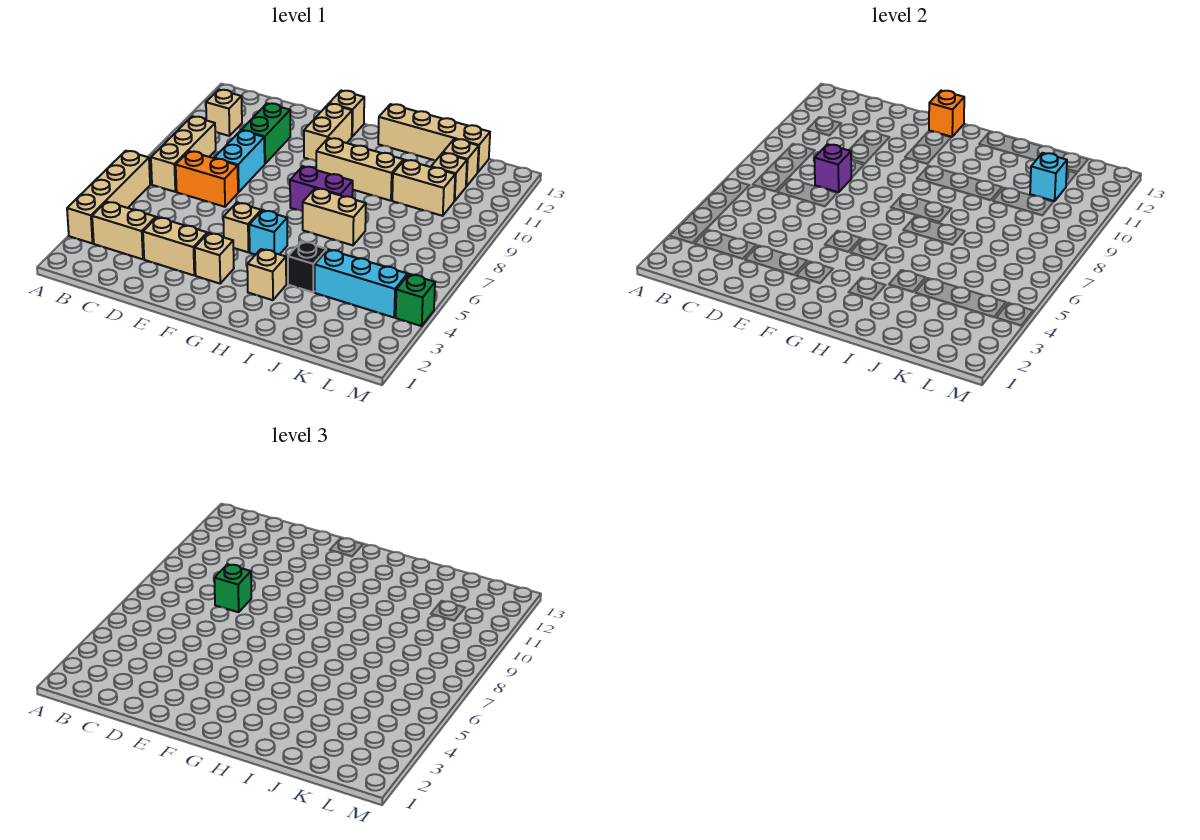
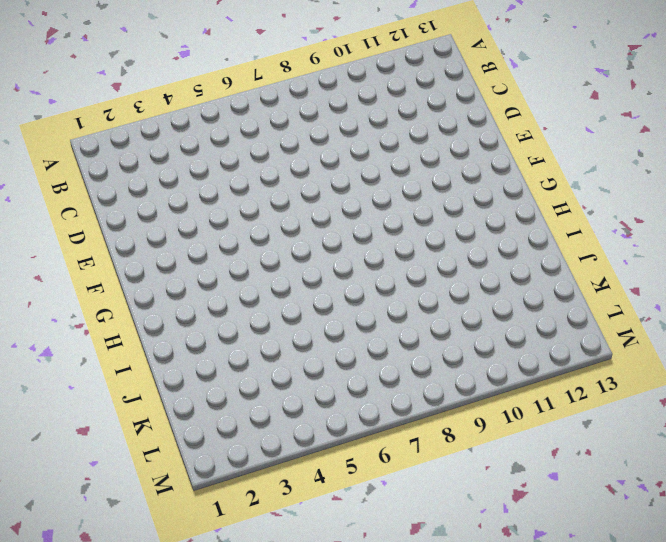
none -> tan brick A3:A6 level 1
none -> tan brick B3:C3 level 1
none -> tan brick B7:B9 level 1

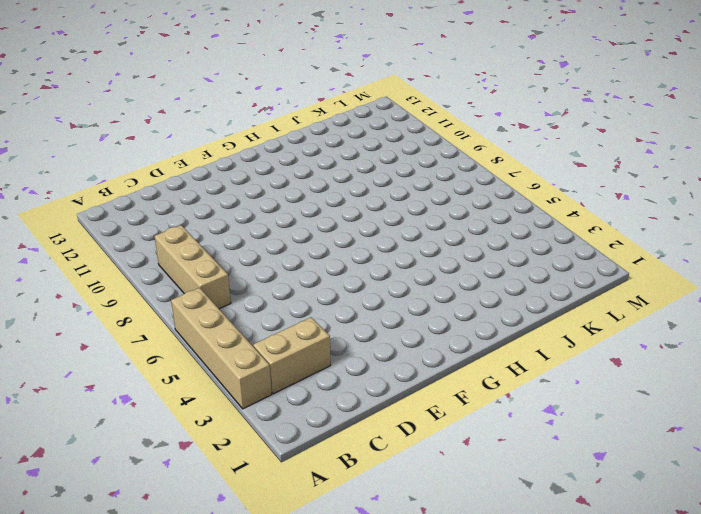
none -> tan brick B11 level 1
none -> orange brick C7:D7 level 1
none -> tan brick D3:E3 level 1

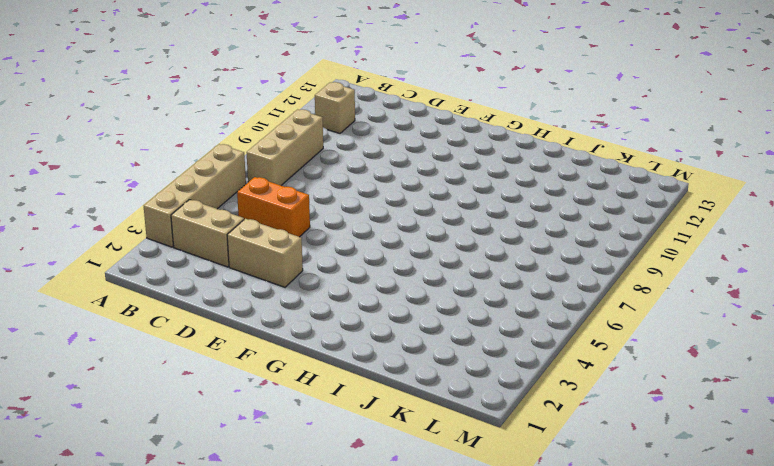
orange brick C5:D5 level 1 -> orange brick C7:D7 level 1
none -> cyan brick D8:D9 level 1
none -> green brick D10:D11 level 1
none -> tan brick F3 level 1

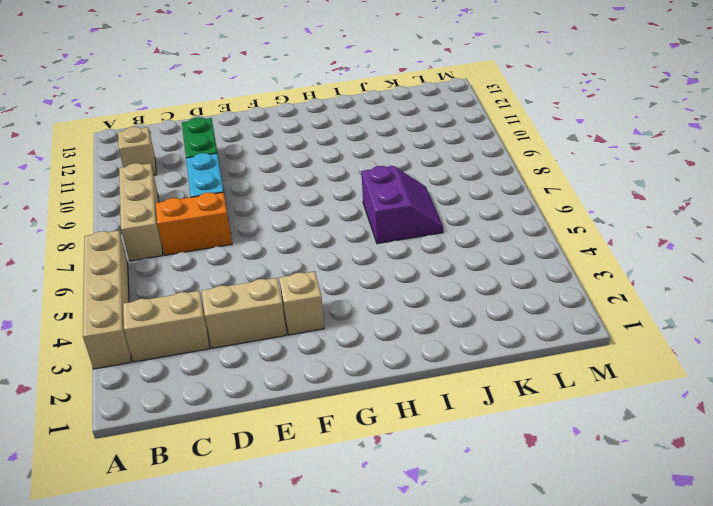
purple slope I6:J7 level 1 top I -> tan brick H7:I7 level 1
none -> tan brick F5 level 1
none -> tan brick F11:F12 level 1
none -> tan brick F13 level 1

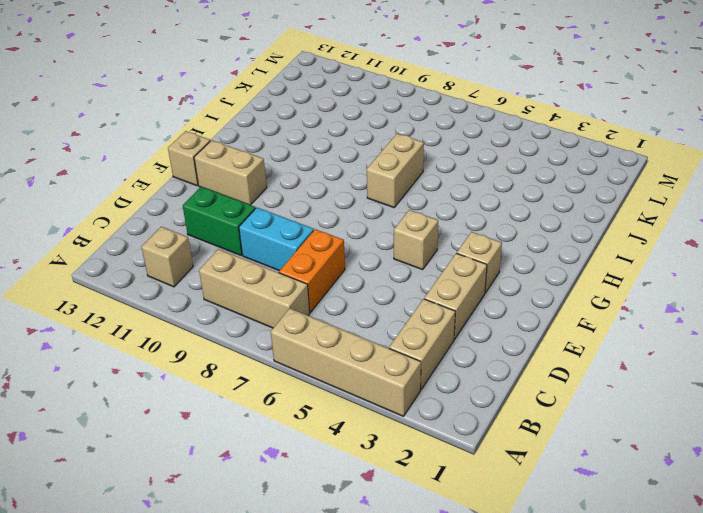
none -> cyan brick G5 level 1
none -> purple brick G8:H8 level 1
none -> tan brick G10:I10 level 1

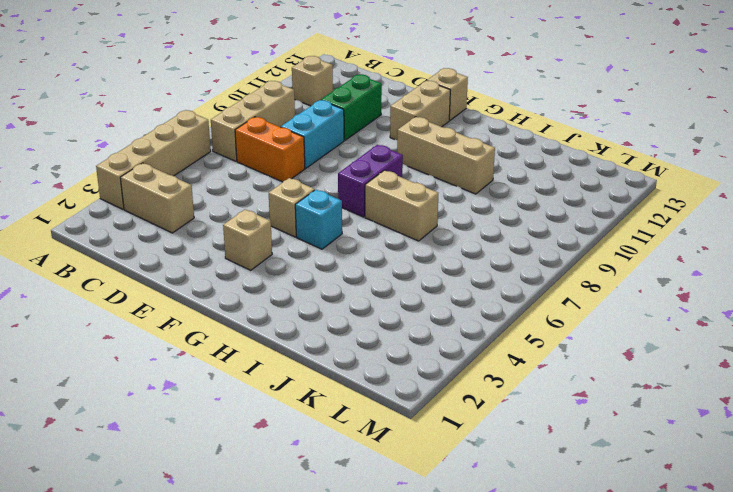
purple brick G7:G8 level 1 -> purple brick G8:H8 level 1
none -> tan brick D3:E3 level 1
none -> tan brick H3 level 1
none -> tan brick H13:K13 level 1

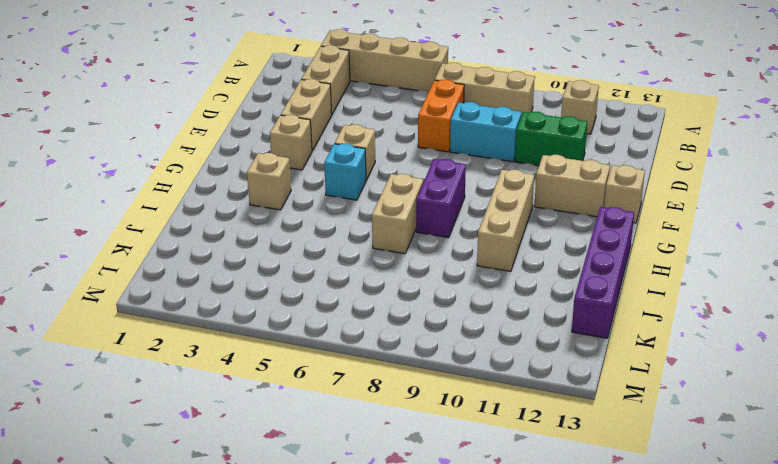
purple brick H13:K13 level 1 -> tan brick H13:K13 level 1
none -> black brick I4 level 1
none -> cyan brick J4:L4 level 1
none -> tan brick J10:K10 level 1

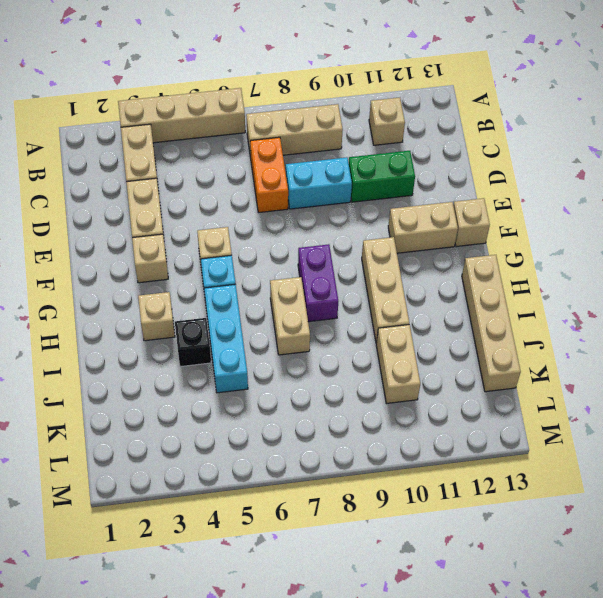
cyan brick H5:J5 level 1 -> cyan brick J4:L4 level 1
none -> tan brick K11 level 1
none -> tan brick K12 level 1
none -> green brick M4 level 1

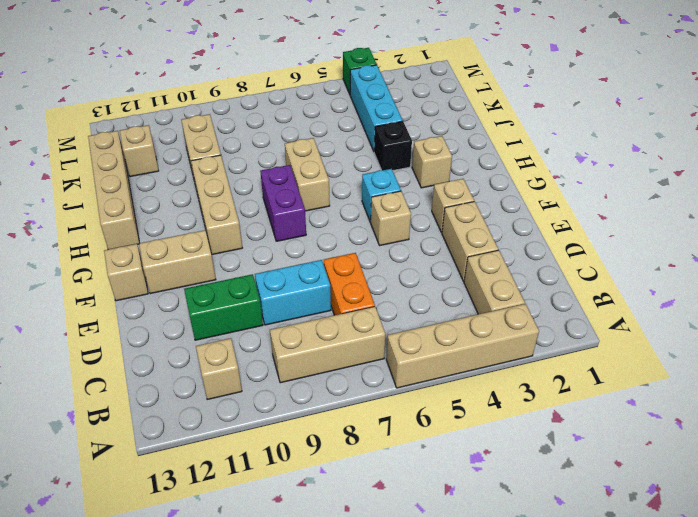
none -> tan brick K11 level 1
none -> purple brick D8 level 2
none -> orange brick F13 level 2

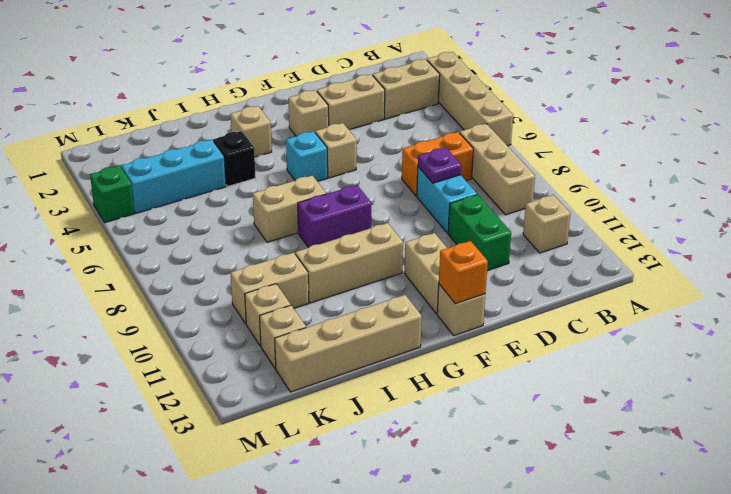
purple plate D8 level 2 -> purple brick D8 level 2
none -> cyan brick K11 level 2
none -> green brick D8 level 3

